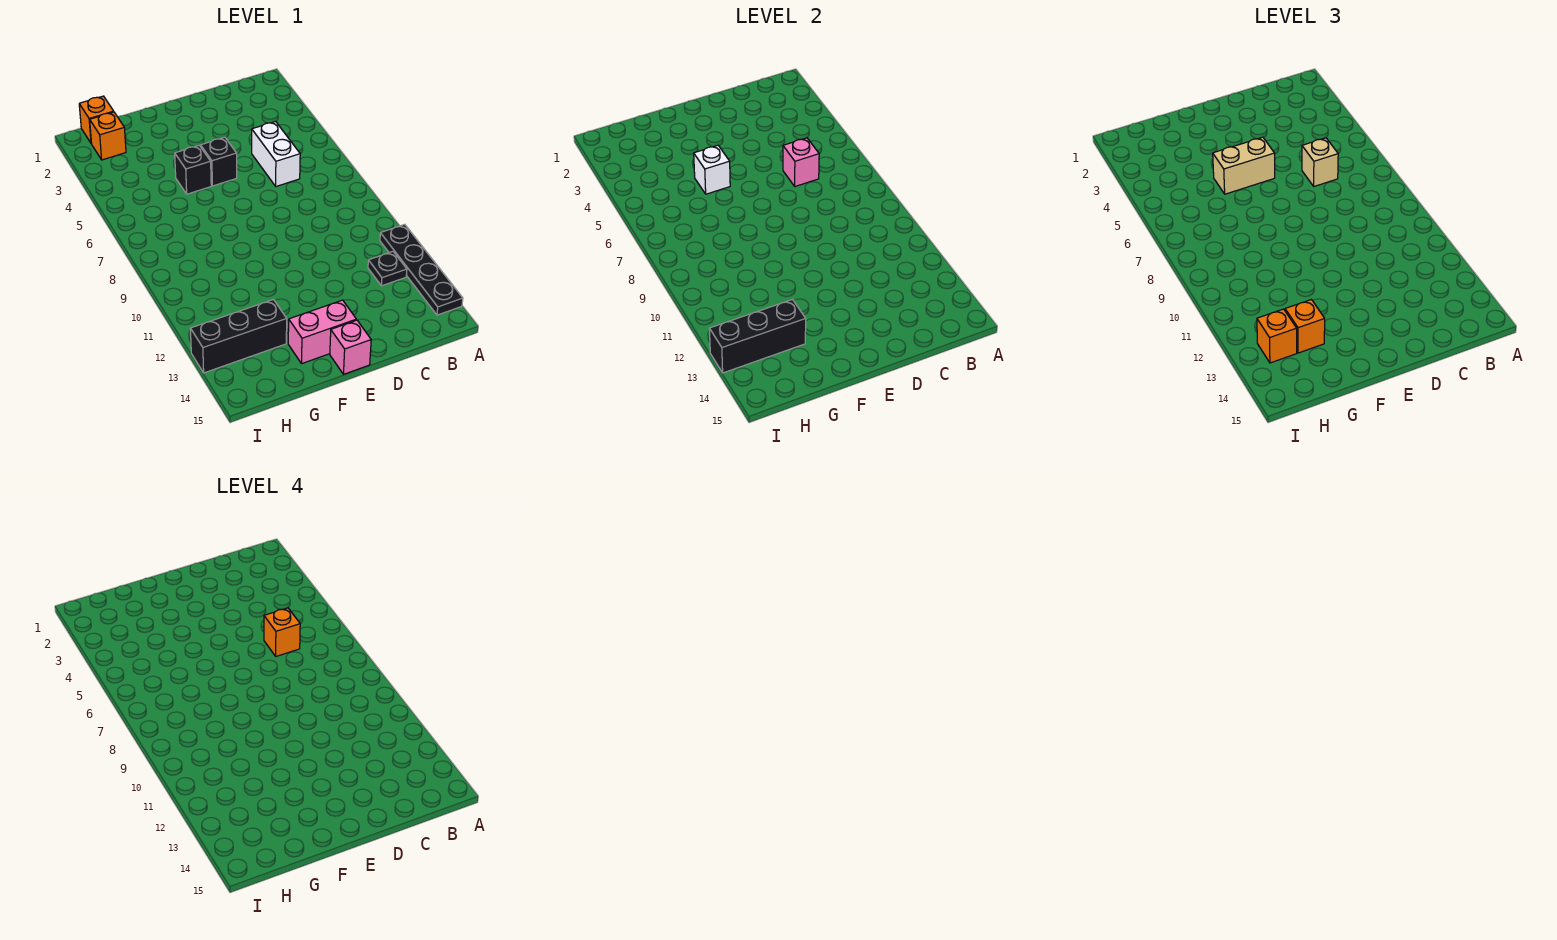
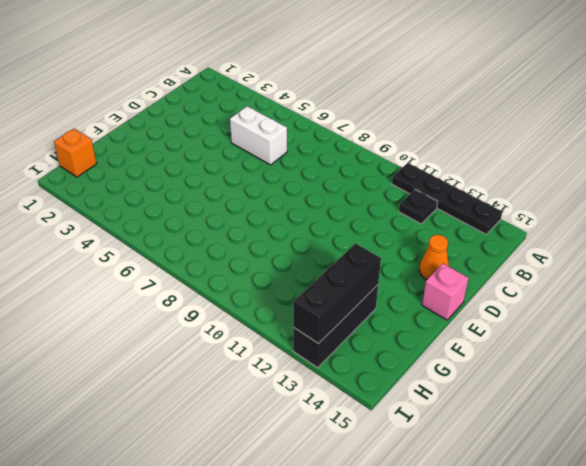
orange cone D14 level 1 -> none
none -> black brick E5 level 1
none -> pink brick E14:F14 level 1
none -> black brick F5 level 1

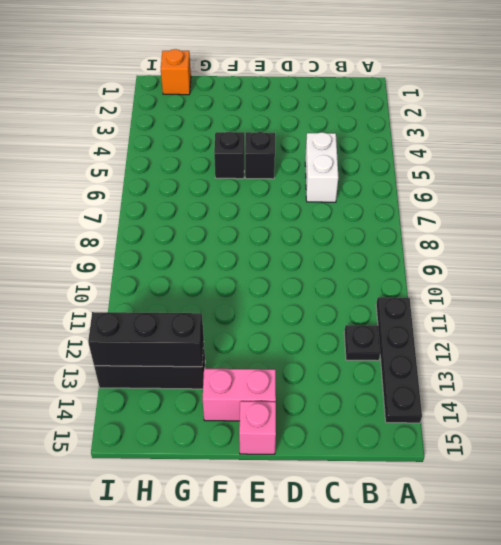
none -> orange brick H2 level 1
none -> pink brick C6 level 2
none -> white brick F5 level 2

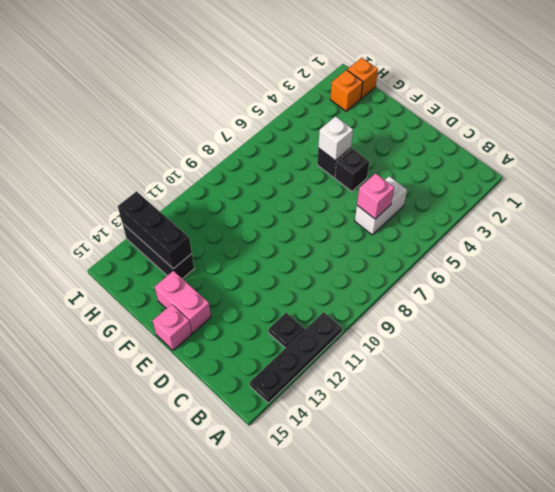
none -> tan brick C6 level 3
none -> tan brick E5:F5 level 3
none -> orange brick G13 level 3

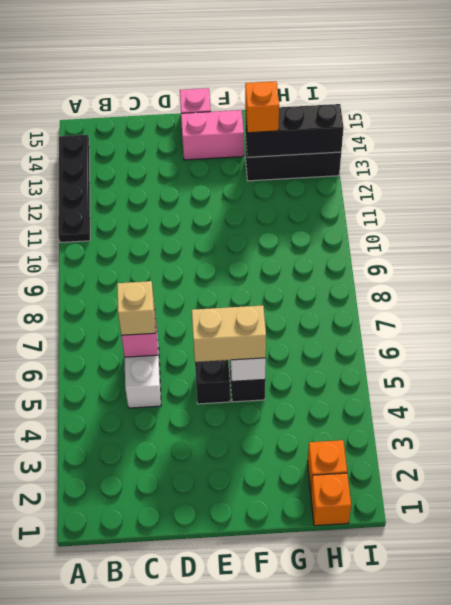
none -> black plate B12 level 1
none -> orange brick H13 level 3
none -> orange brick C6 level 4

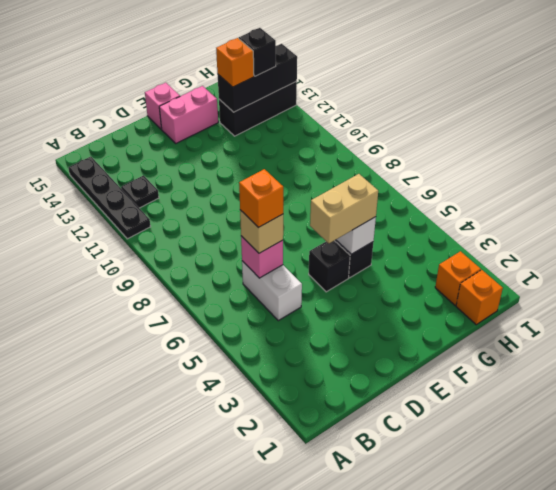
black brick H13 level 3 -> orange brick H13 level 3

